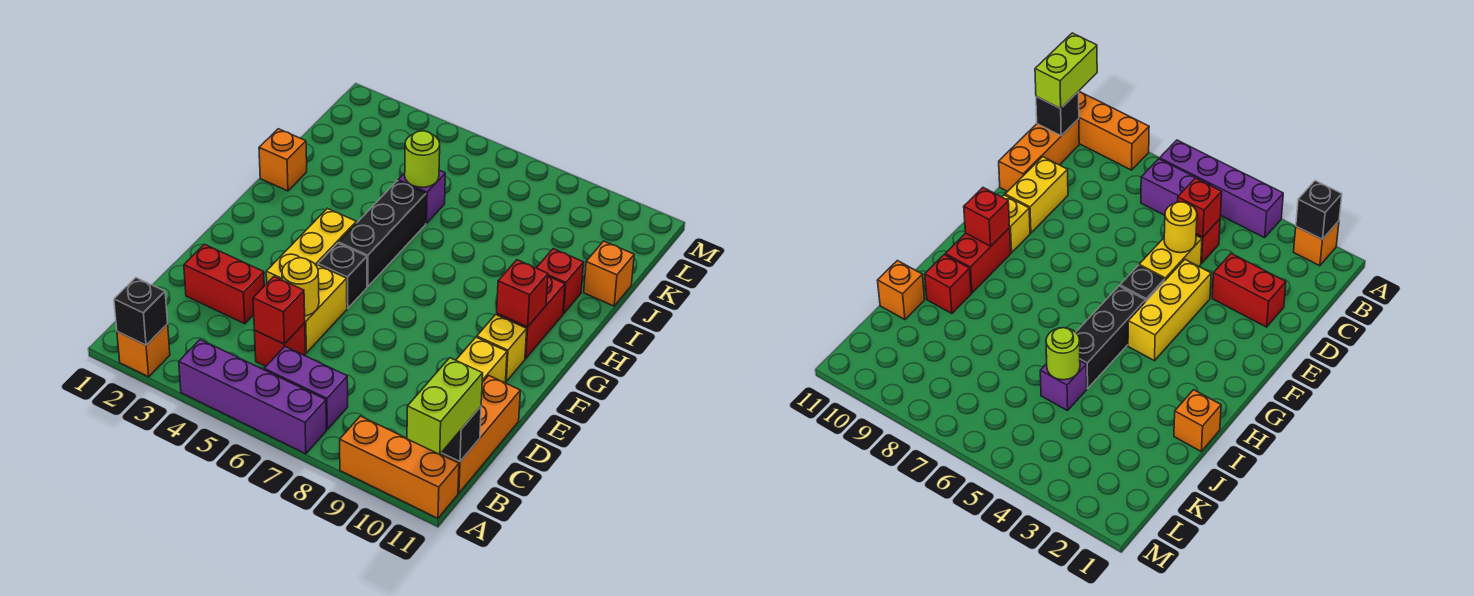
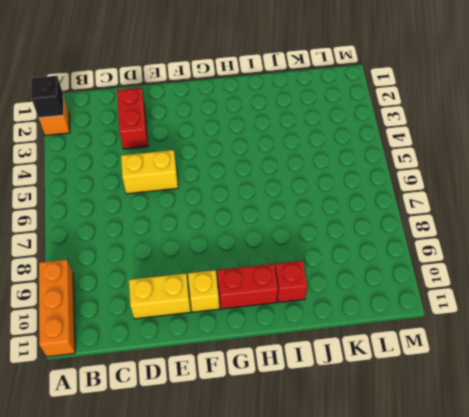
none -> purple brick A4:A7 level 1
none -> purple brick B6:B7 level 1
none -> orange brick B11:D11 level 1

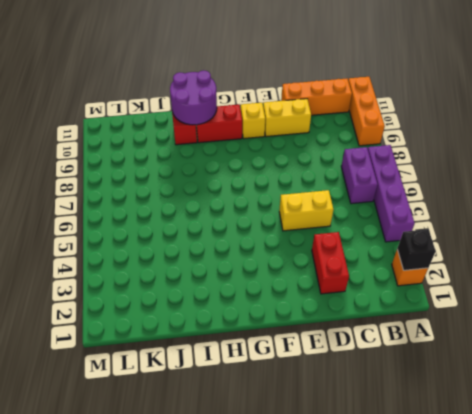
purple round brick H10:I11 level 2 -> none
none -> red brick C5 level 1
none -> yellow brick E4:G4 level 1
none -> black brick F5 level 1

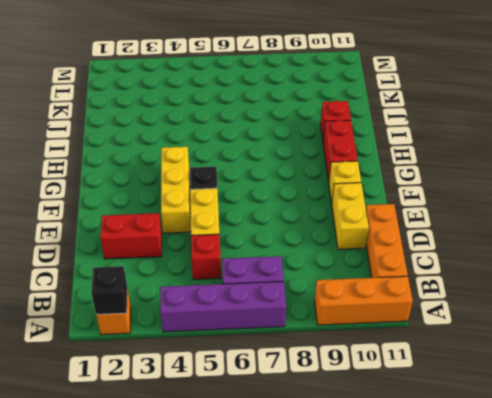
none -> black brick G5:I5 level 1
none -> orange brick I1 level 1
none -> purple brick J5 level 1

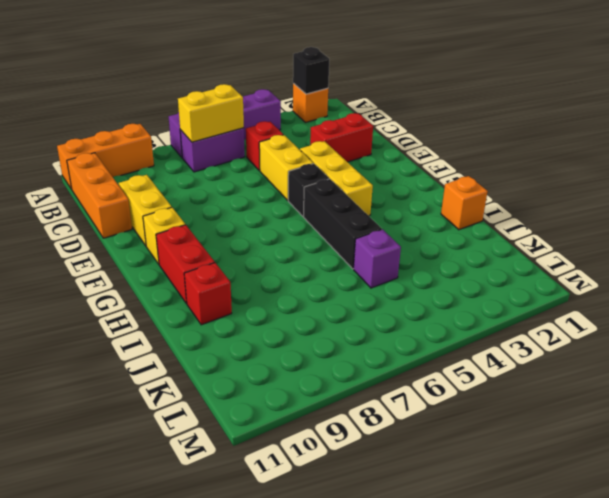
yellow brick B6:B7 level 2 -> none
none -> orange brick J11 level 1
none -> black brick B11 level 2
none -> red brick C5 level 2

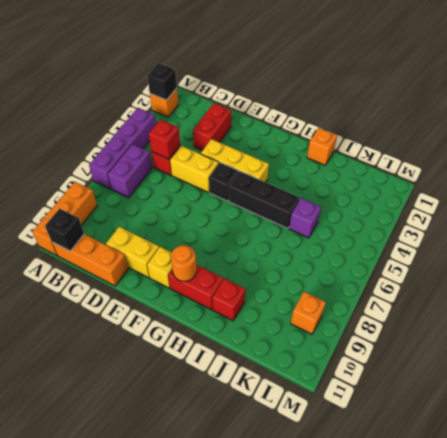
orange round brick G10 level 2 -> red brick G10 level 2
orange brick L9 level 1 -> orange brick J11 level 1
none -> yellow round brick D5 level 2
none -> lime round brick J5 level 2
none -> lime brick A11:B11 level 3

